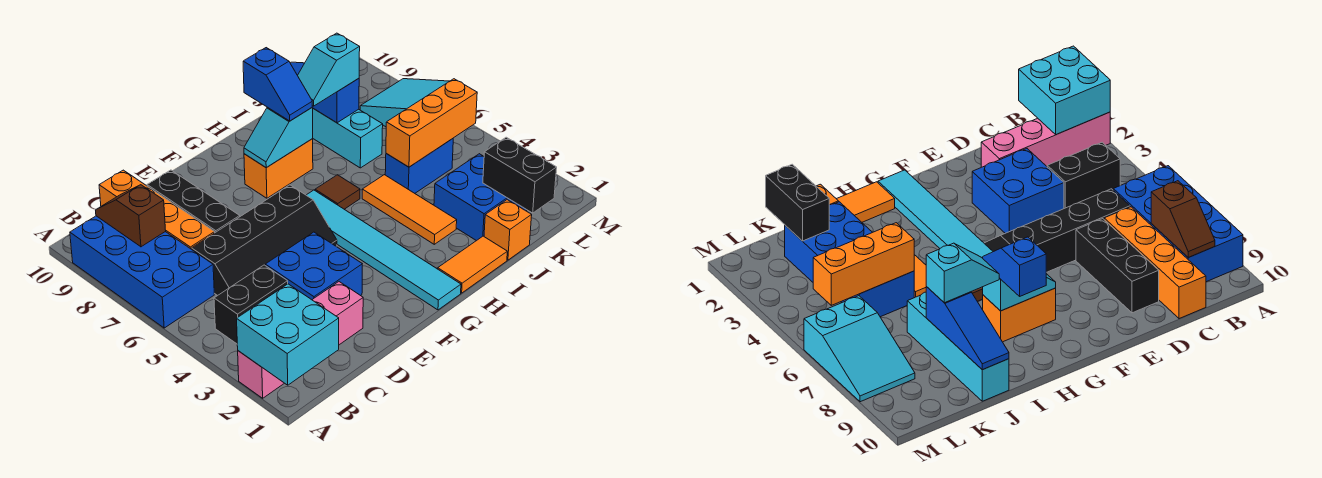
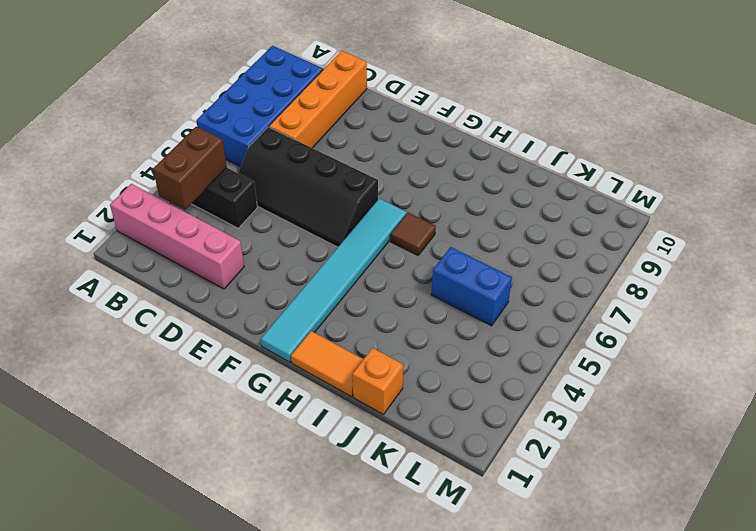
brown brick B3:B4 level 2 -> none
none -> blue brick D3:E4 level 1
none -> black brick D7:D9 level 1
none -> orange brick G8:H8 level 1

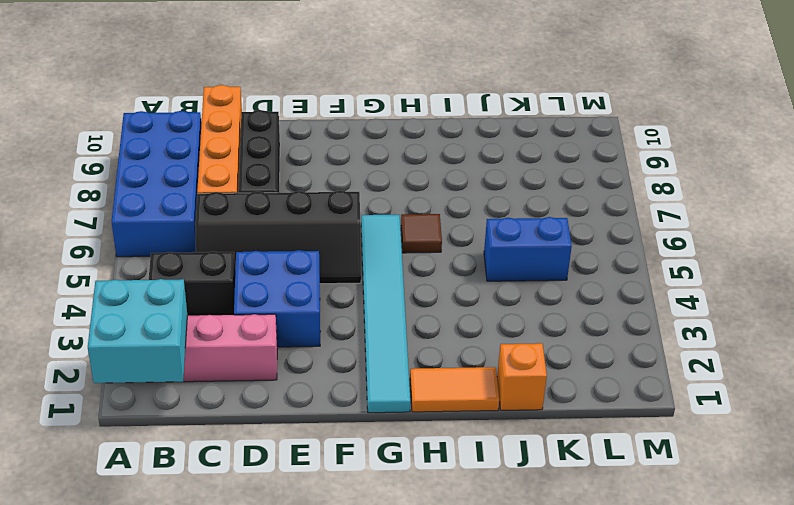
none -> orange brick G8:H8 level 1
none -> orange tile I3:I5 level 1
none -> blue brick J2:K3 level 1

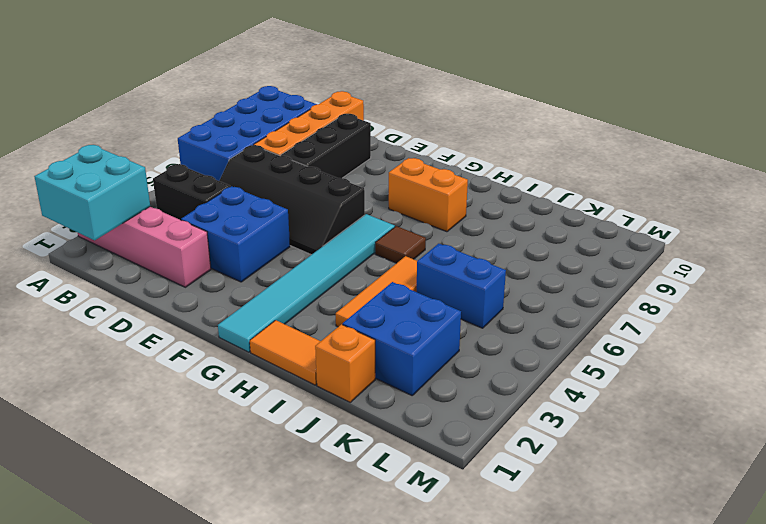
none -> cyan brick J7:J10 level 1
none -> cyan slope L6:M8 level 1 top 6
none -> brown slope B8:B9 level 2 top 8

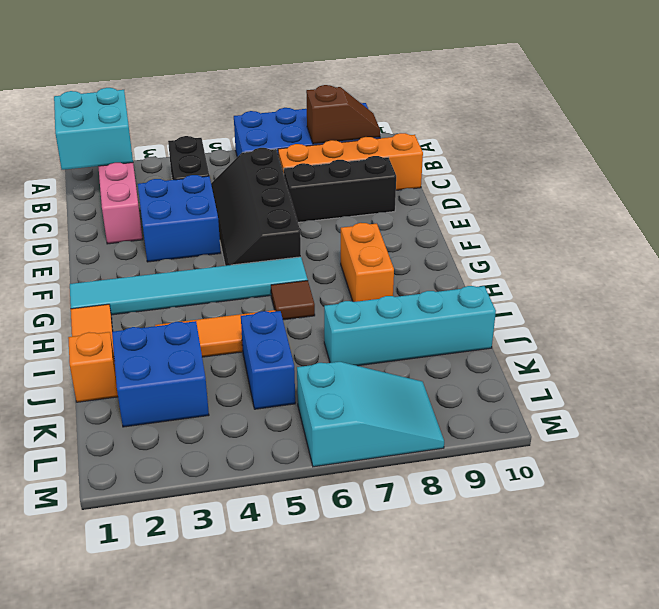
none -> cyan slope G8:H8 level 2 top H
none -> orange brick J5:L5 level 2
none -> blue slope J8:J10 level 2 top 8

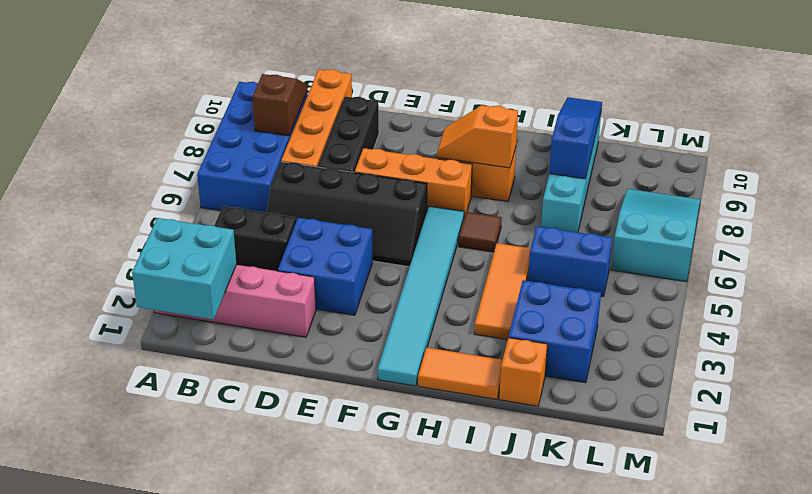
orange brick E7:G7 level 1 -> orange brick J5:L5 level 2
orange slope G8:H8 level 2 top H -> cyan slope G8:H8 level 2 top H
none -> black brick K1:K2 level 2
none -> blue slope H8:H9 level 3 top 9
none -> cyan slope I8:J8 level 3 top J

